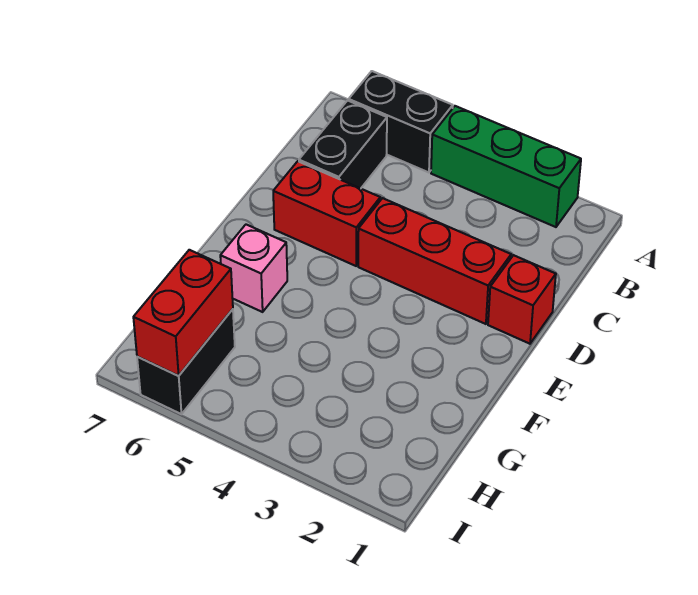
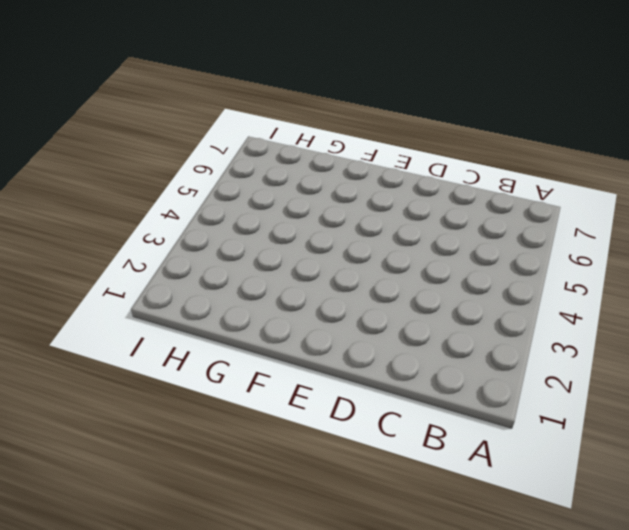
none -> green brick A2:A4 level 1
none -> black brick A5:A6 level 1

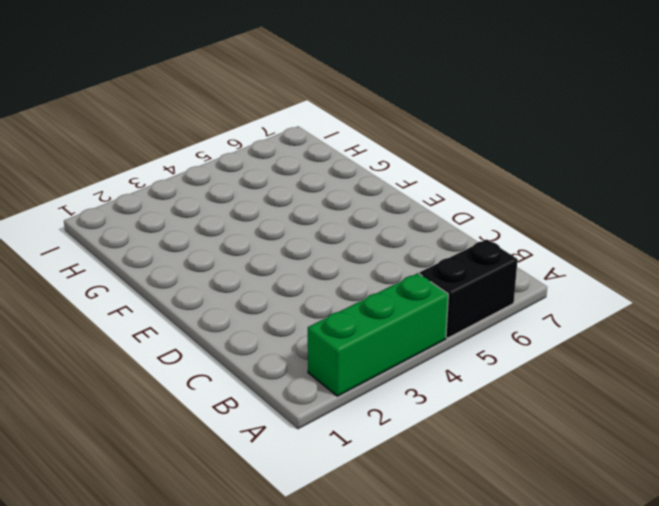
none -> black brick B6:C6 level 1
none -> red brick D1 level 1

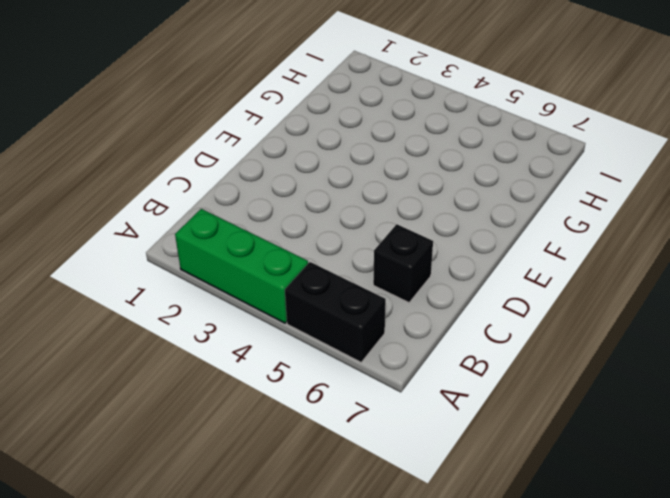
black brick C6 level 1 -> black brick B6:C6 level 1
none -> red brick D1 level 1
none -> red brick D2:D4 level 1

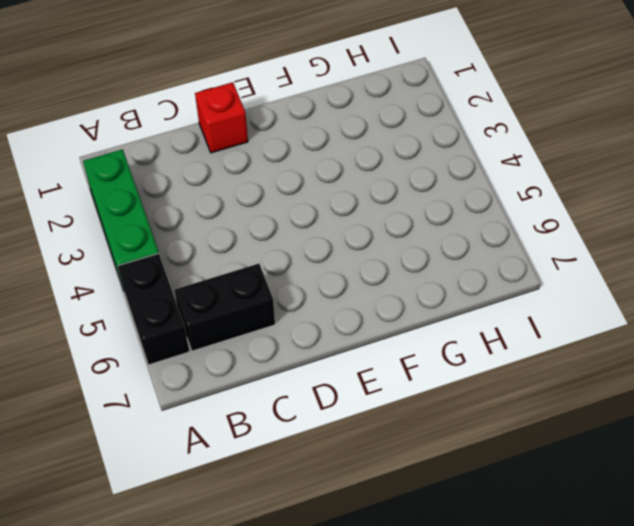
none -> red brick D2:D4 level 1
none -> red brick D5:D6 level 1

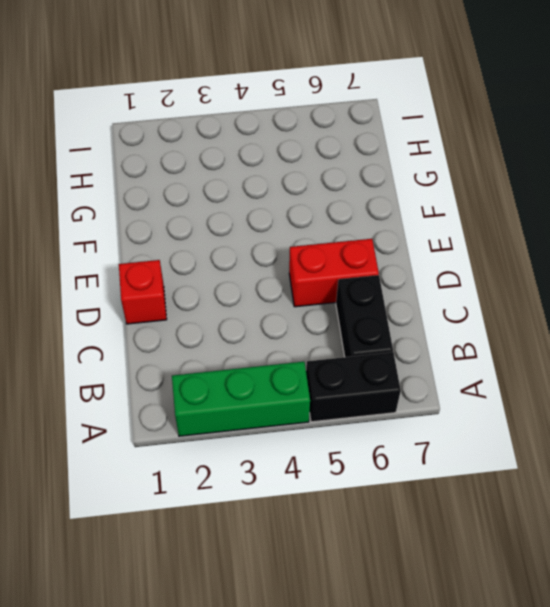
none -> red brick D2:D4 level 1
none -> pink brick F6 level 1

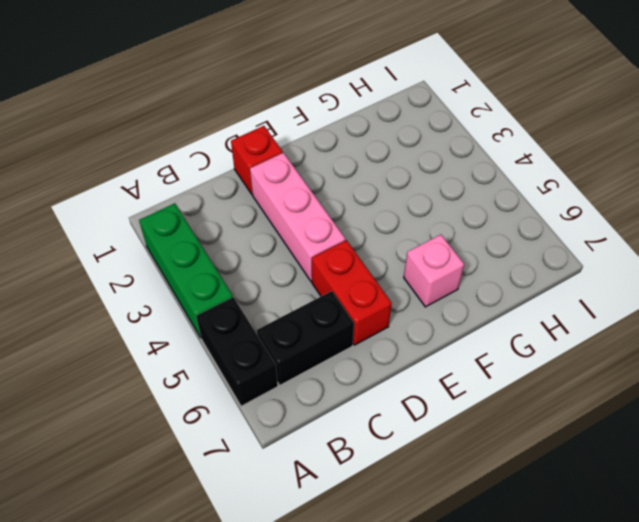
pink brick D2:D4 level 1 -> red brick D2:D4 level 1
none -> black brick H6:I6 level 1
none -> red brick H6:I6 level 2

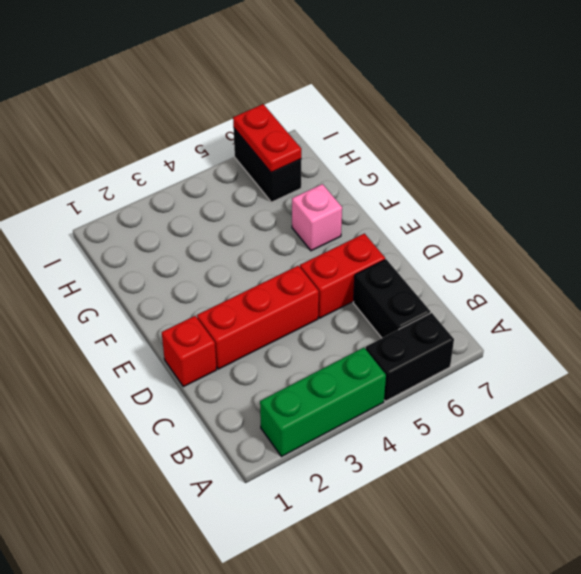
red plate H6:I6 level 2 -> red brick H6:I6 level 2

